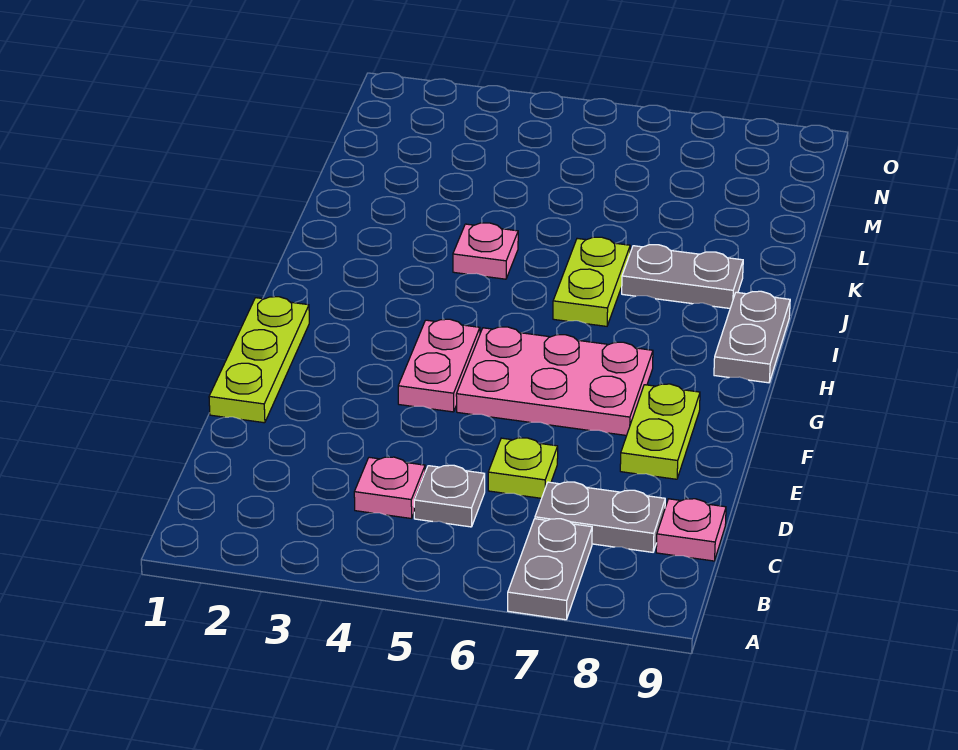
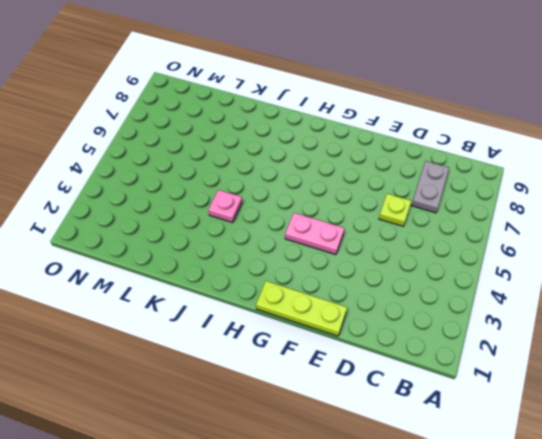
none -> grey plate A7:B7 level 1
none -> pink plate C4 level 1
none -> grey plate C5 level 1

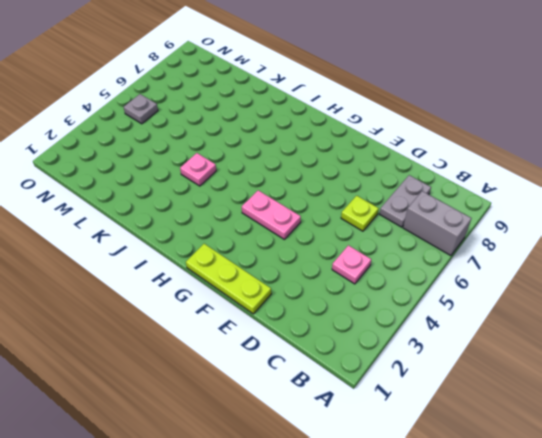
grey brick A7:B7 level 1 -> grey plate A7:B7 level 1
grey plate N5 level 1 -> grey plate C5 level 1
none -> pink plate C9 level 1
none -> lime plate E8:F8 level 1
none -> pink plate F5:G7 level 1

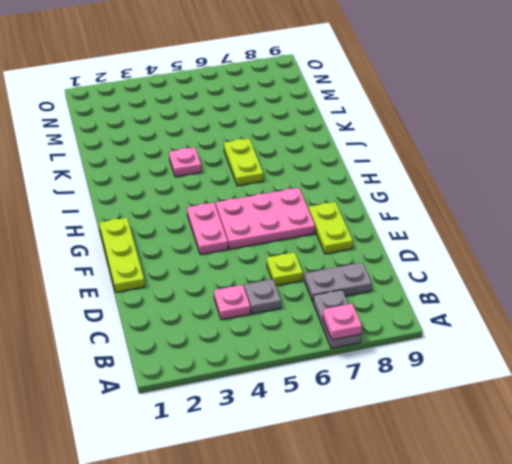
pink plate A7 level 2 -> pink plate C9 level 1
none -> grey plate H9:I9 level 1
none -> grey plate J7:J8 level 1

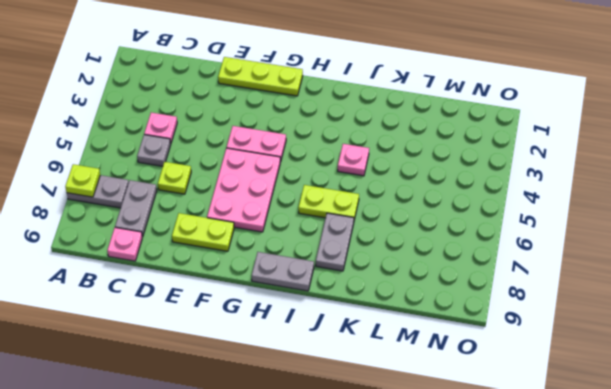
lime plate A7 level 2 -> none

